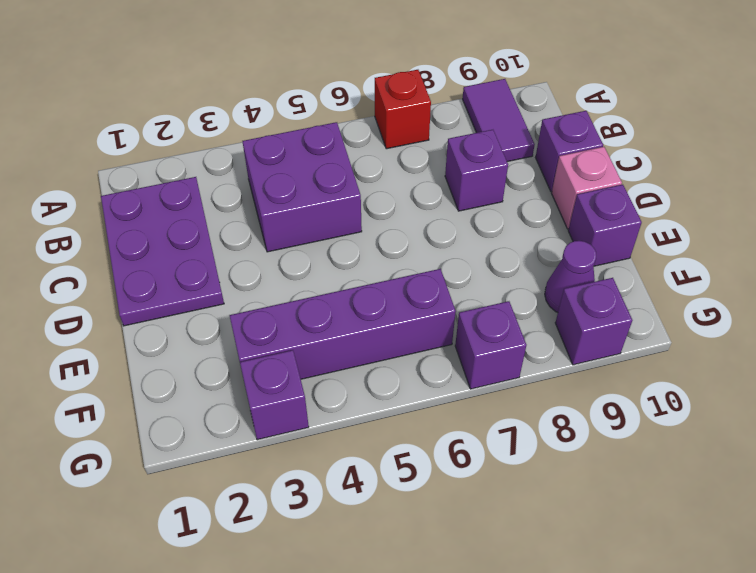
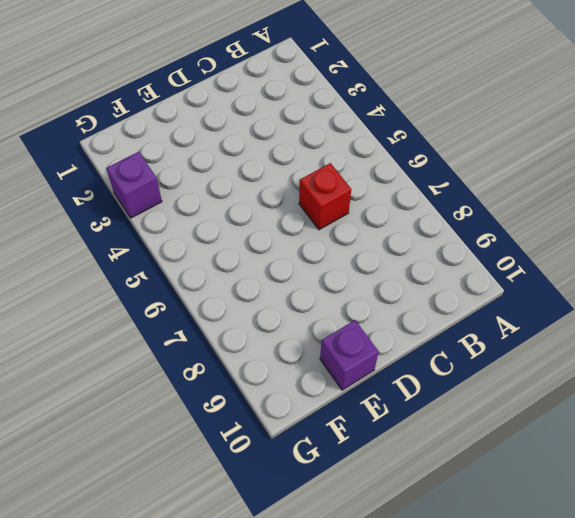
red brick C6 level 1 -> red brick A7 level 1
none -> purple tile A9:B9 level 1
none -> purple plate B1:D2 level 1
none -> purple brick B4:C5 level 1

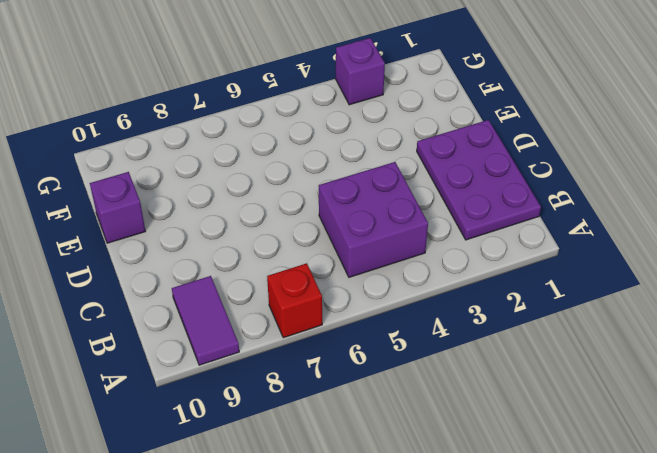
none -> purple brick C8 level 1
none -> purple brick C10 level 1
none -> pink brick D10 level 1

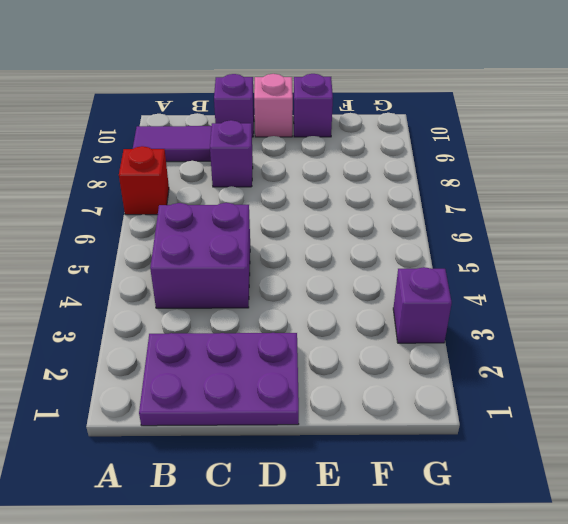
none -> purple brick F3:F6 level 1
none -> purple cone F9 level 1
none -> purple brick G7 level 1

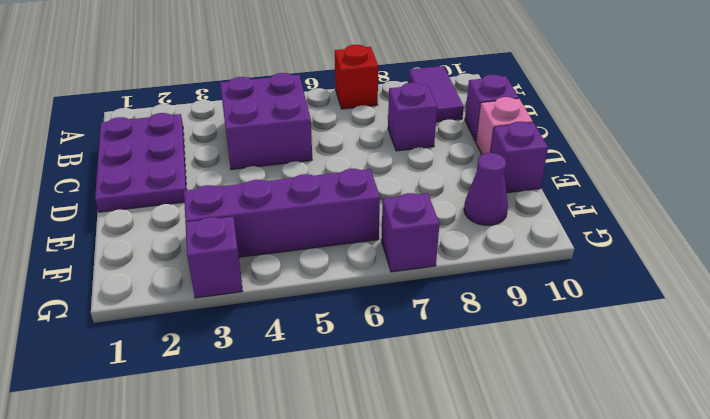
none -> purple brick G9 level 1

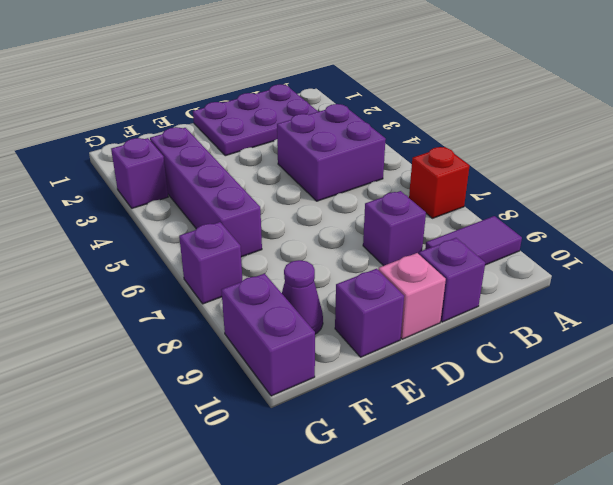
purple brick G9:G10 level 1 -> purple brick G9 level 1

